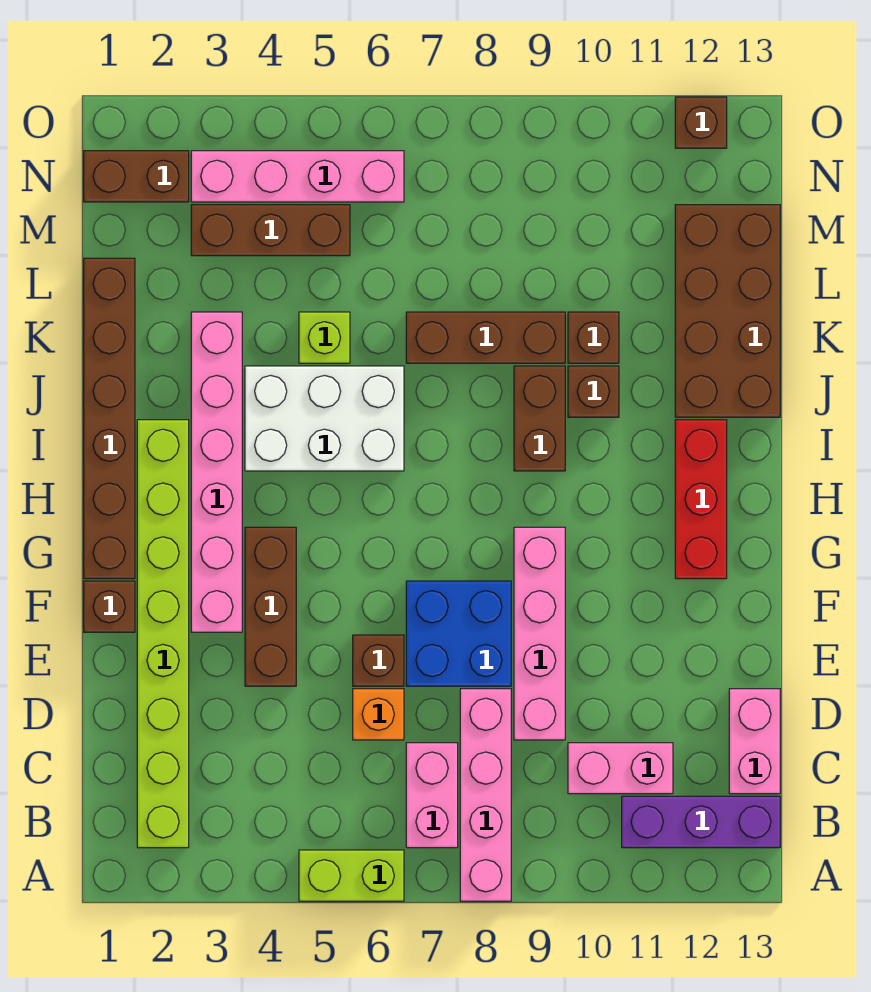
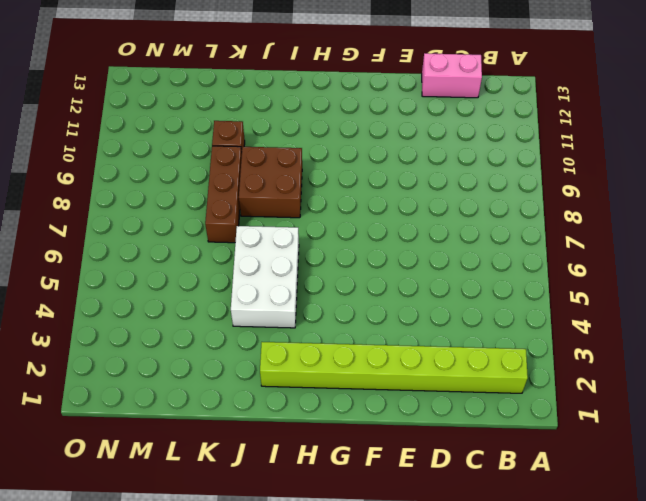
brown brick I8:J9 level 1 -> brown brick I9:J9 level 1
none -> lime brick A5:A6 level 1
none -> pink brick A8:D8 level 1
none -> pink brick B7:C7 level 1

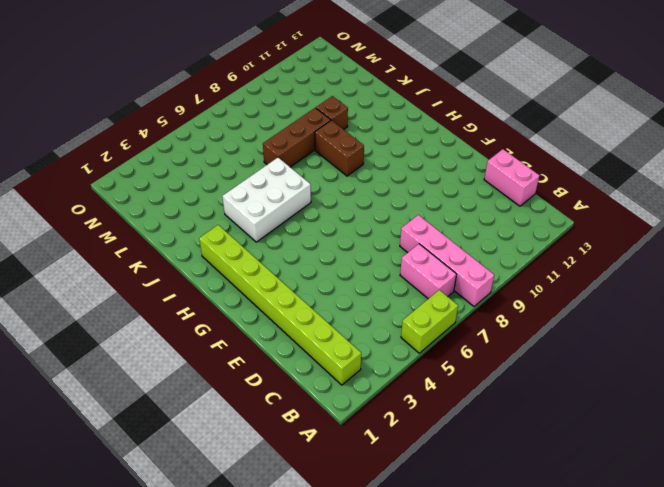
none -> purple brick B11:B13 level 1
none -> pink brick C10:C11 level 1
none -> orange brick D6 level 1

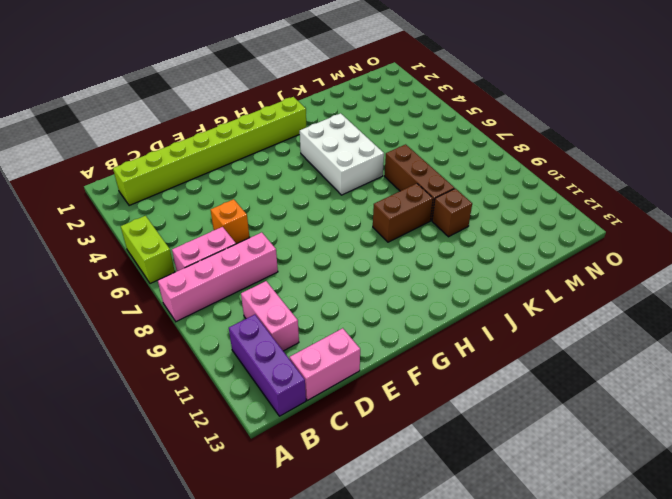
none -> pink brick D9:G9 level 1
none -> brown brick E4:G4 level 1
none -> brown brick E6 level 1

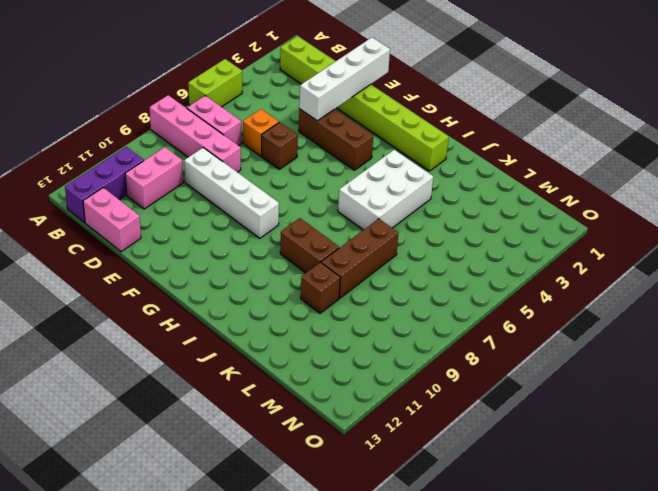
white brick D9:G9 level 1 -> pink brick D9:G9 level 1
white brick E1:E4 level 2 -> none
none -> blue brick E7:F8 level 1
none -> brown brick F1 level 1
none -> pink brick F3:K3 level 1

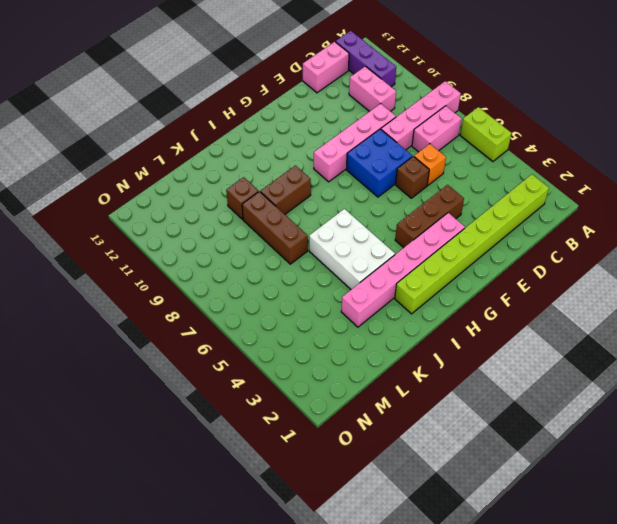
none -> brown brick F1 level 1
none -> brown brick G1:L1 level 1
none -> red brick G12:I12 level 1

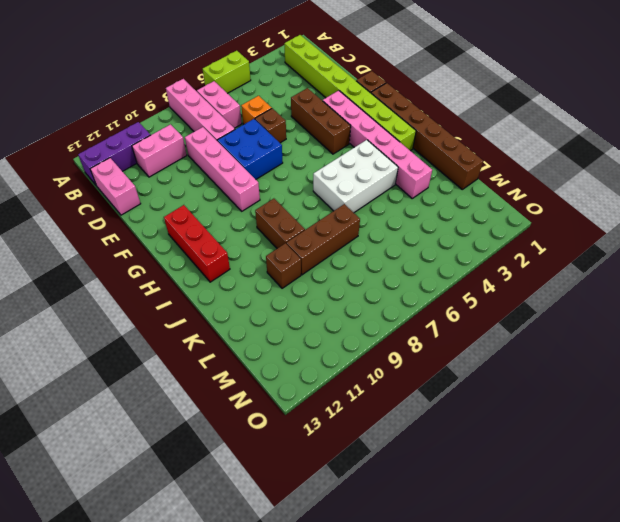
none -> brown brick J10 level 1
none -> brown brick J12:M13 level 1
none -> lime brick K5 level 1

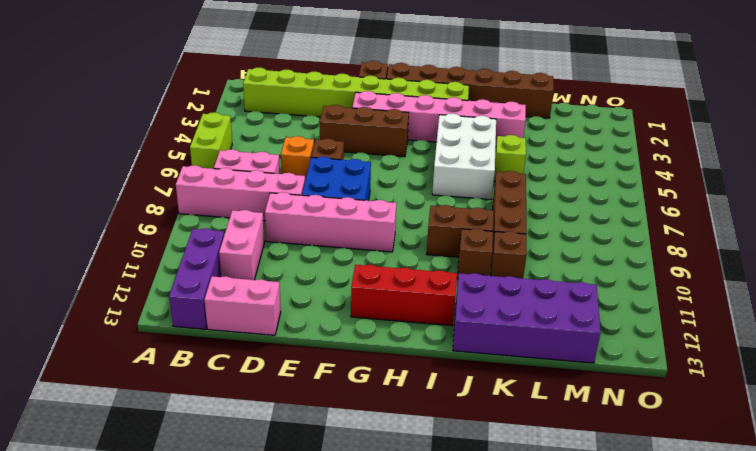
purple brick J12:M13 level 1 -> brown brick J12:M13 level 1
none -> brown brick M3:M5 level 1
none -> brown brick N1:N2 level 1
none -> pink brick N3:N6 level 1

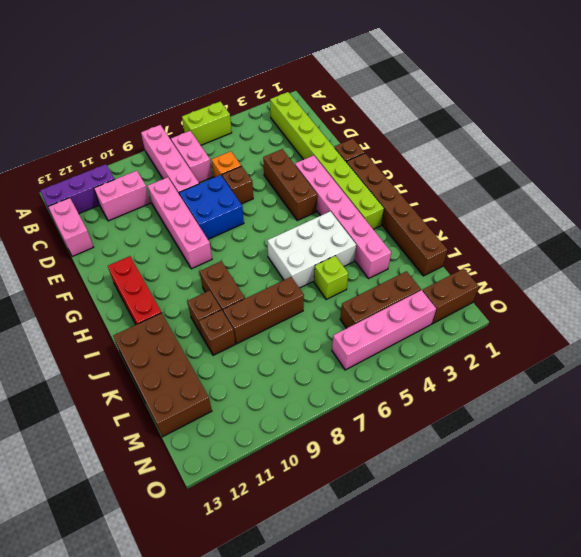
none -> brown brick O12 level 1

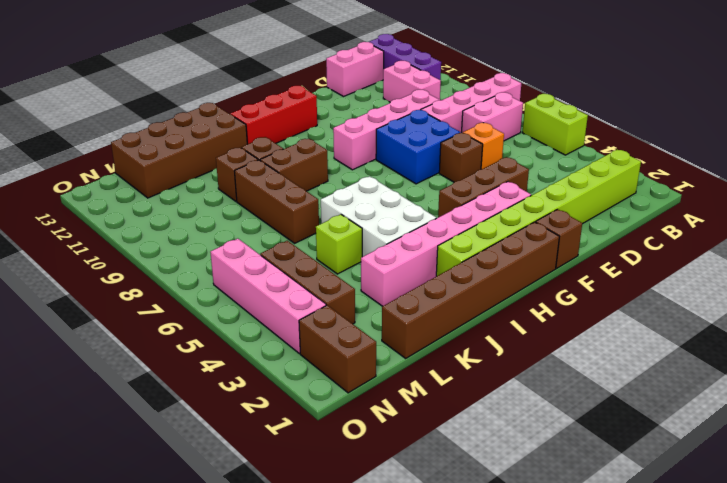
none -> brown brick O12 level 1

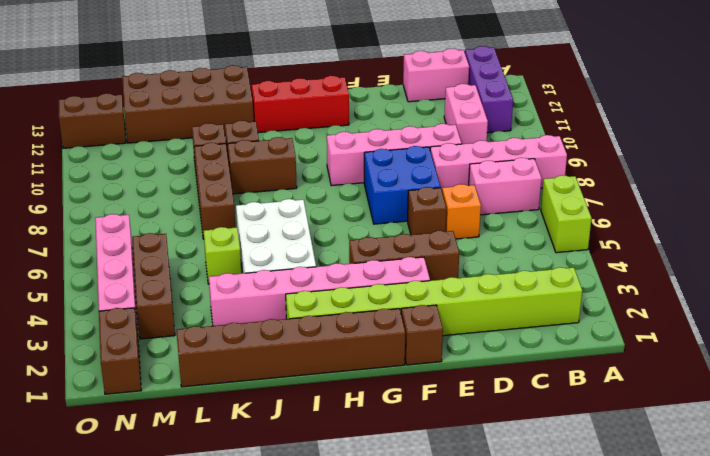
brown brick N12:O12 level 1 -> brown brick O12 level 1

